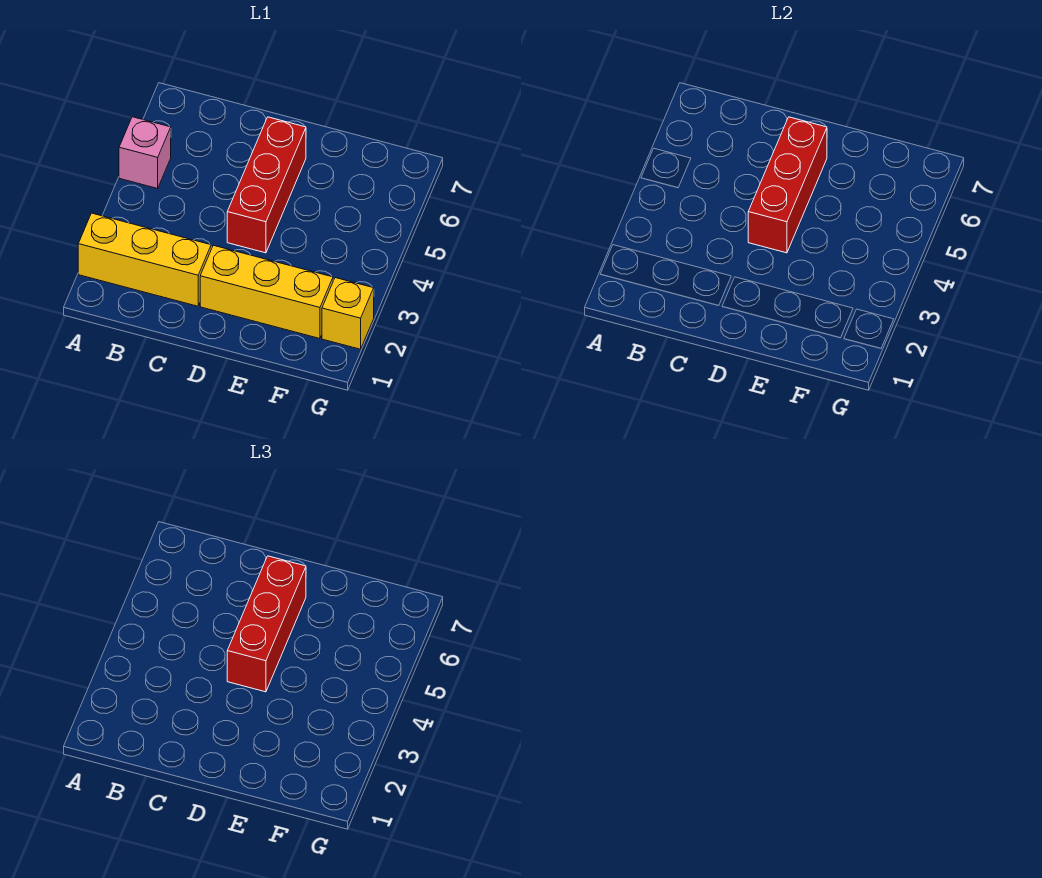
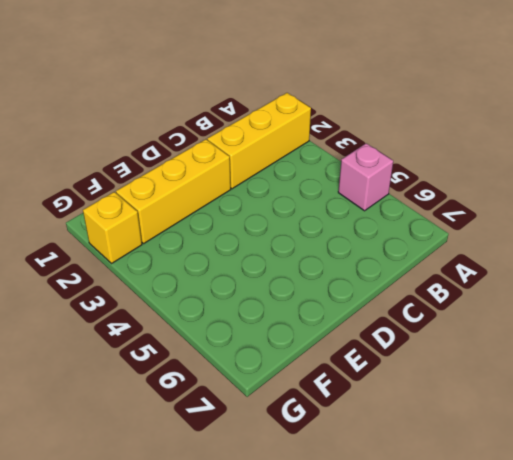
none -> red brick D4:D6 level 1
none -> red brick D4:D6 level 2

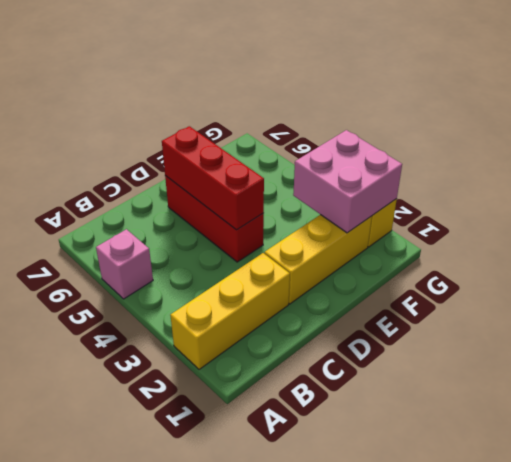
pink brick F2:G3 level 2 -> none
none -> red brick D4:D6 level 3

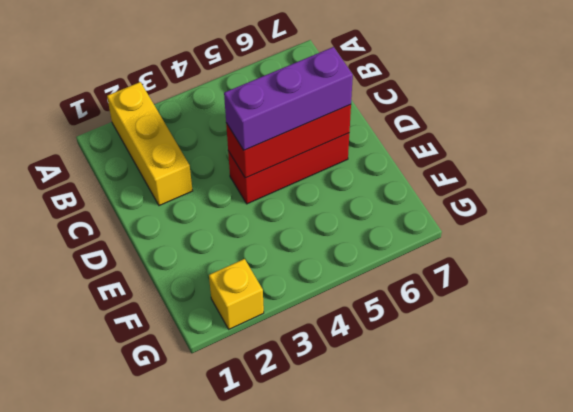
purple brick D4:D6 level 3 -> red brick D4:D6 level 3
none -> pink brick A5 level 1
none -> yellow brick D2:F2 level 1

